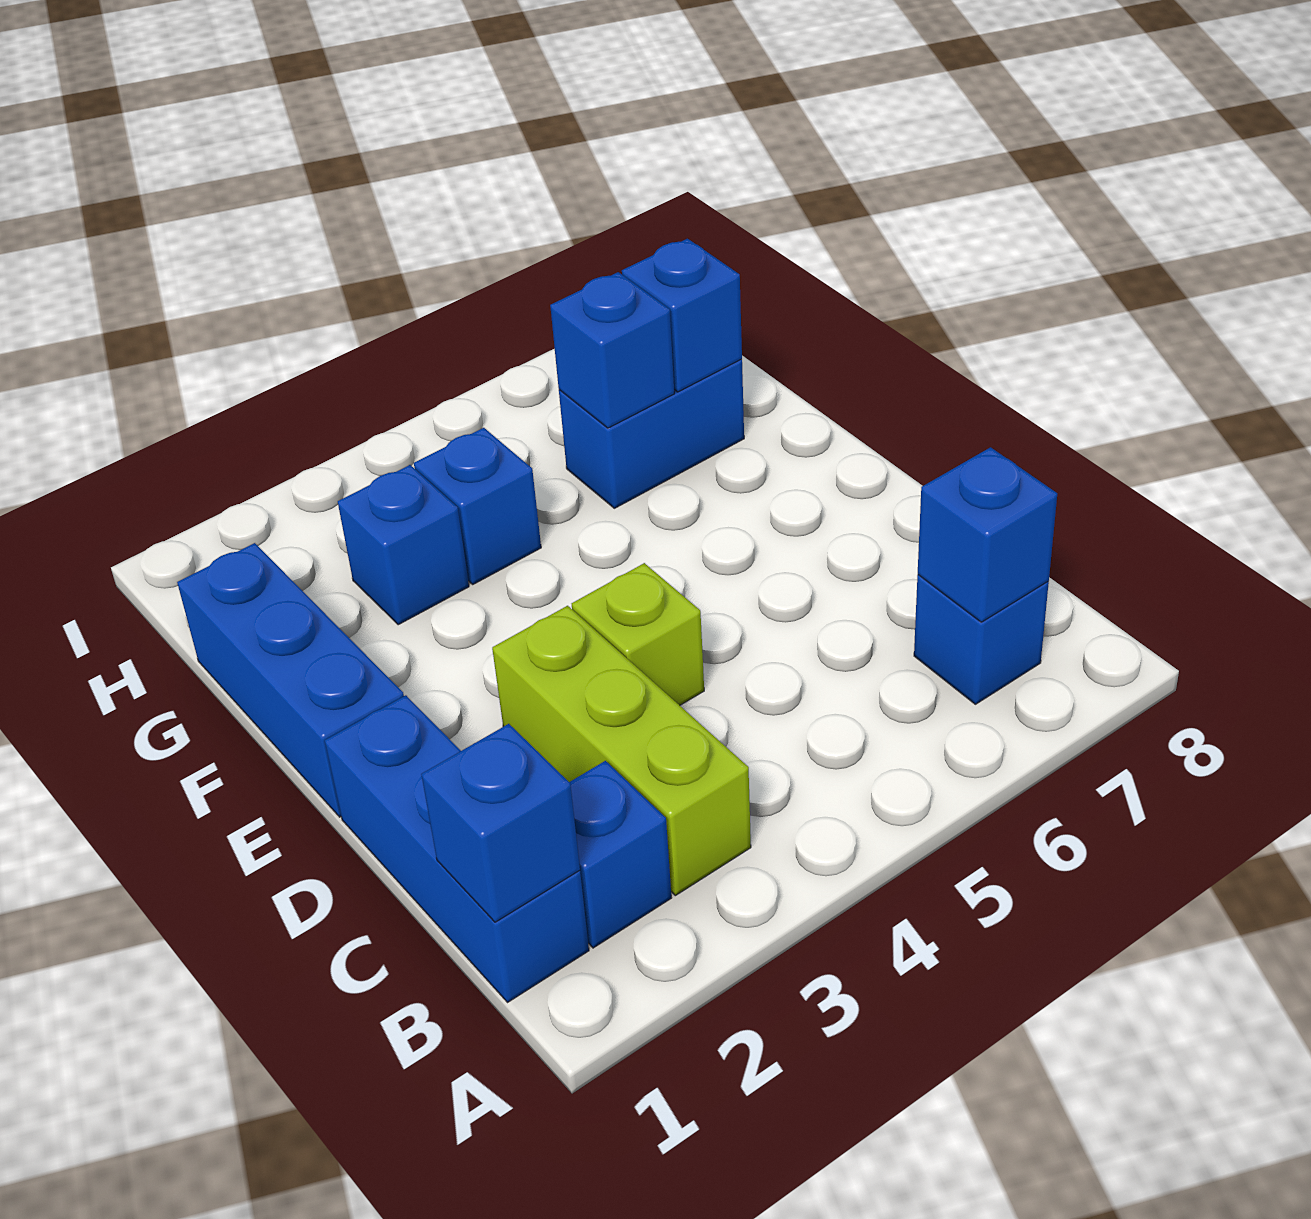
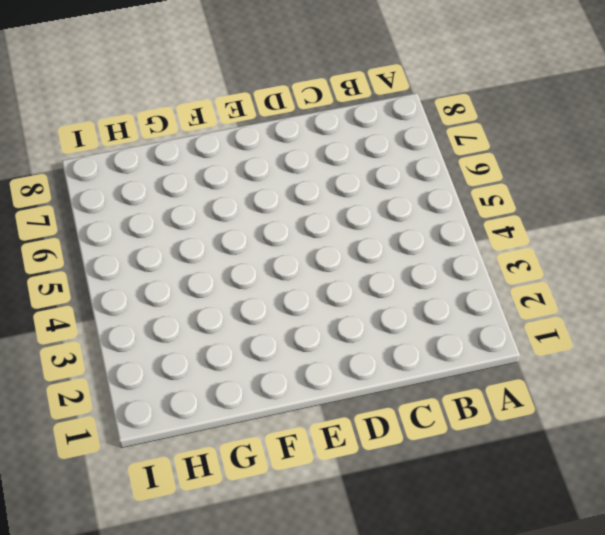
none -> blue brick B1:D1 level 1
none -> blue brick B2 level 1
none -> lime brick B3:D3 level 1

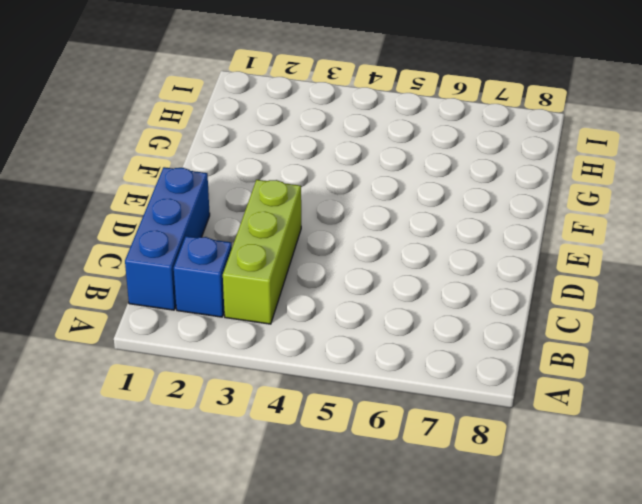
none -> blue brick B7 level 1
none -> lime brick D4 level 1
none -> blue brick E1:G1 level 1

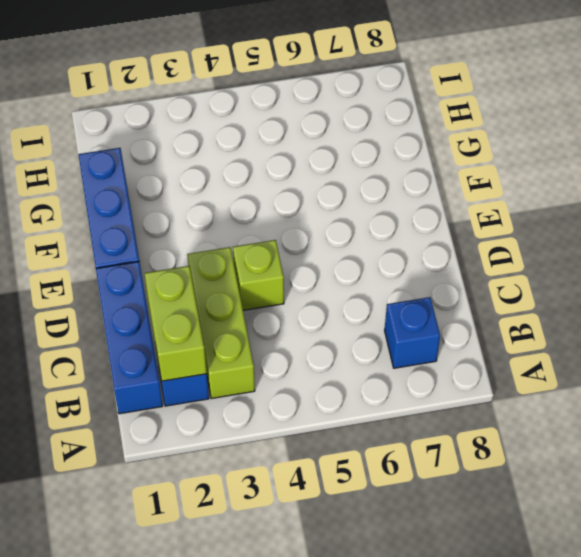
lime brick B2:C2 level 2 -> none
none -> blue brick G3 level 1
none -> blue brick G4 level 1
none -> blue brick G6:G7 level 1

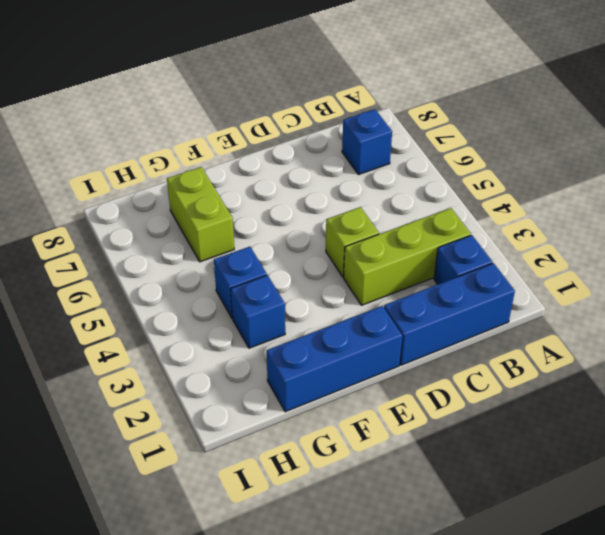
lime brick G6:G7 level 1 -> blue brick G6:G7 level 1
none -> blue brick B1 level 2
none -> blue brick B7 level 2
none -> blue brick G6 level 2

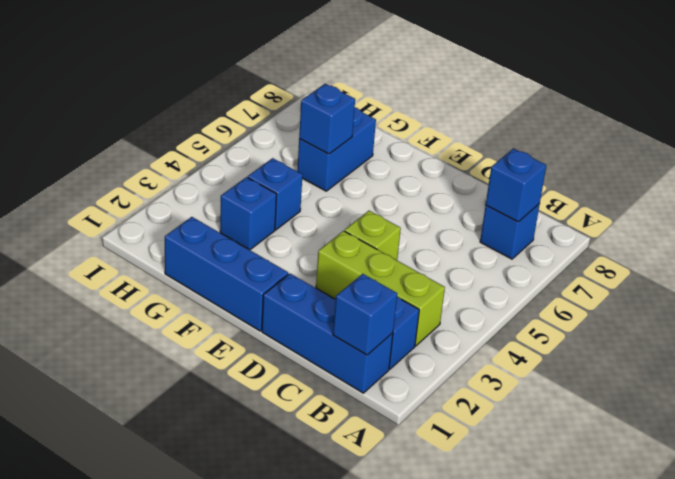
none -> blue brick G7 level 2

